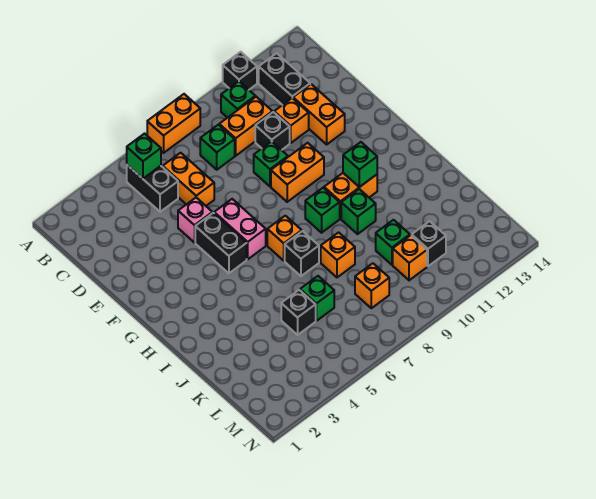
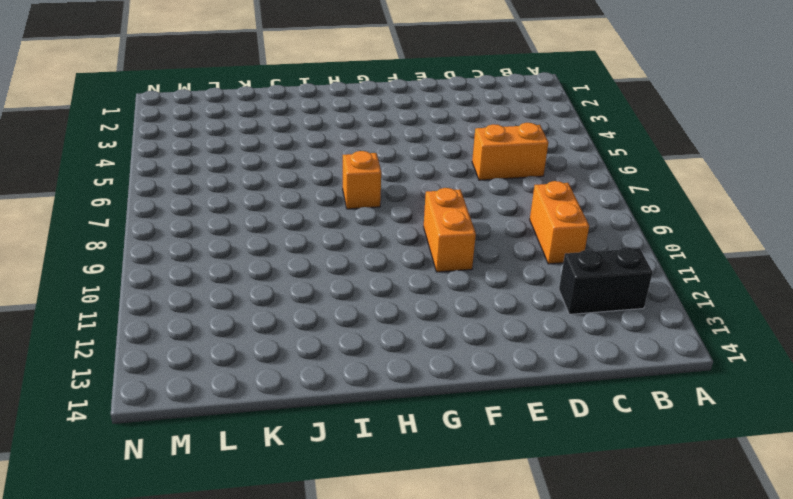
none -> orange brick A7:A8 level 1
none -> black brick A11 level 1
none -> black brick B5:C5 level 1
none -> green brick B10 level 1

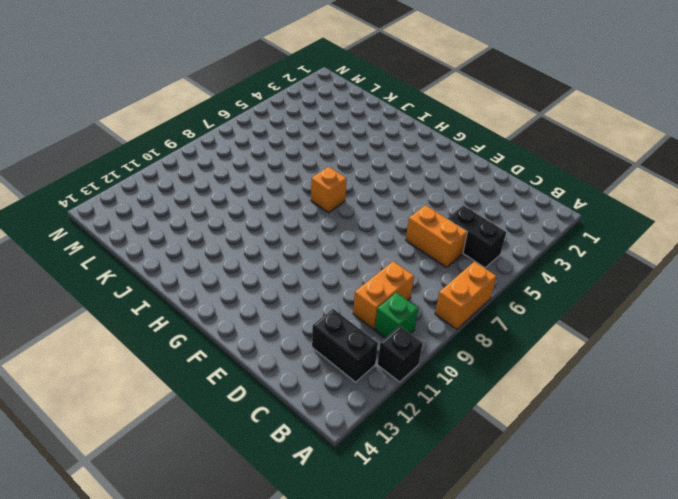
none -> green brick C8 level 1
none -> black brick D10 level 1
none -> orange brick D11 level 1
none -> orange brick D12:E12 level 1

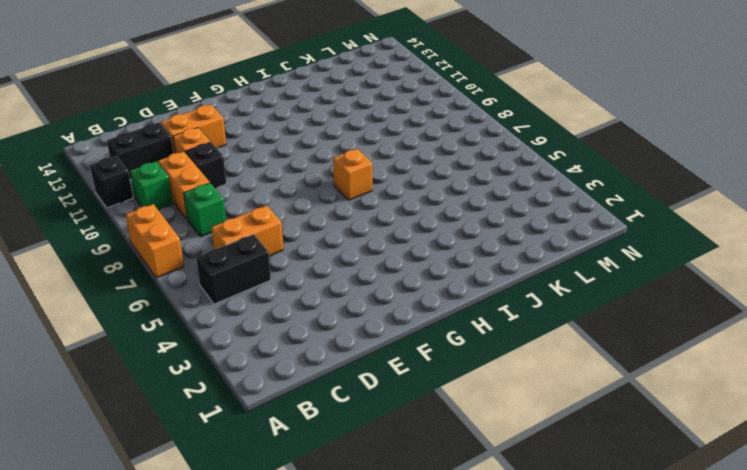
none -> pink brick E5 level 1
none -> green brick E9 level 1
none -> black brick F5:G5 level 1
none -> pink brick F6:G6 level 1

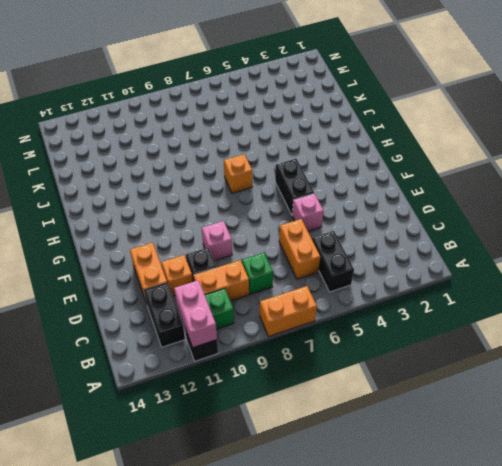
pink brick A11:B11 level 2 -> pink brick F6:G6 level 1
pink brick E9 level 1 -> green brick E9 level 1
none -> orange brick F9:F10 level 1
none -> green brick H9 level 1
none -> orange brick H10:H11 level 1
none -> black brick I7 level 1

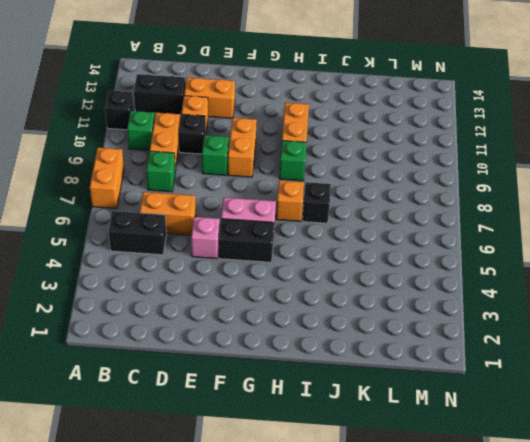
none -> green brick I10 level 1
none -> orange brick J8 level 1
none -> black brick K5 level 1
none -> green brick K6 level 1

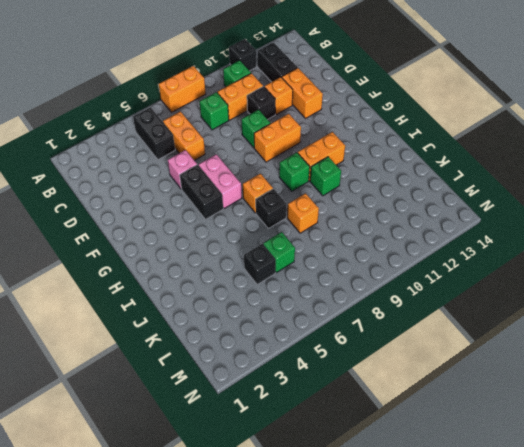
none -> green brick K10 level 1
none -> orange brick L8 level 1
none -> orange brick L10 level 1
none -> black brick L11 level 1

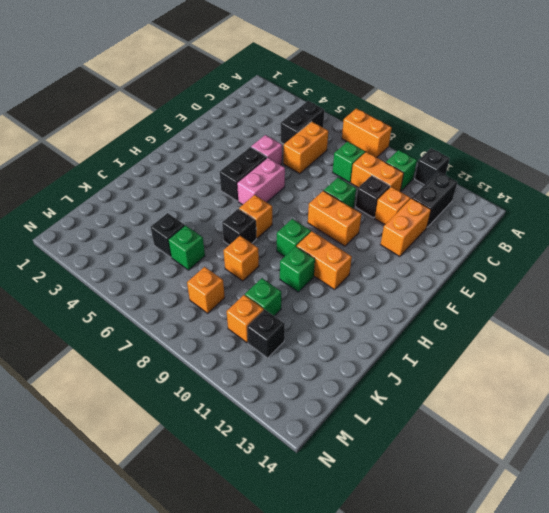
none -> green brick B5 level 2
none -> green brick H11 level 2

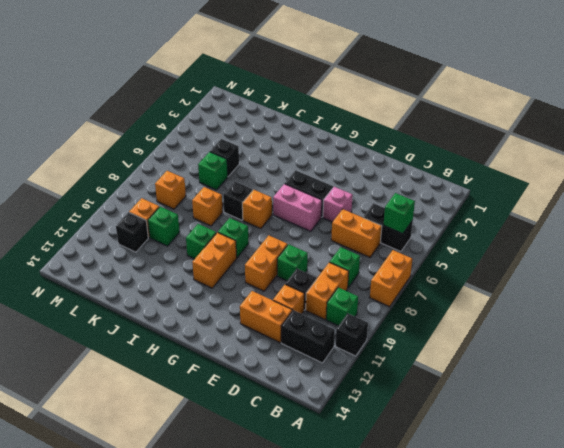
none -> green brick H11 level 2

